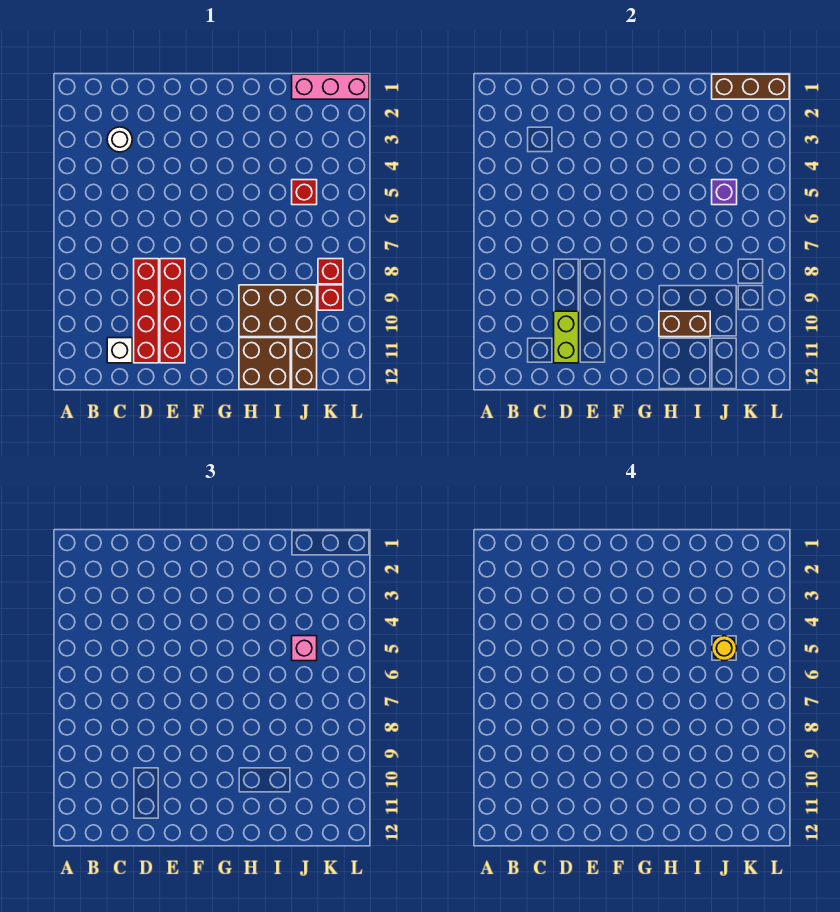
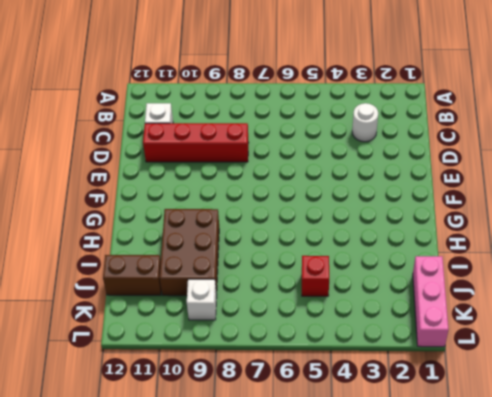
white brick K9 level 1 -> red brick K9 level 1
none -> red brick E8:E11 level 1
none -> brown brick H11:I12 level 1
none -> red brick K8 level 1

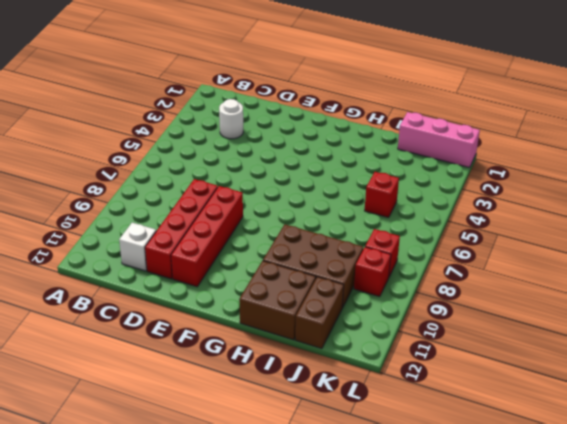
none -> lime brick D10:D11 level 2
none -> brown brick H10:I10 level 2
none -> brown brick J1:L1 level 2

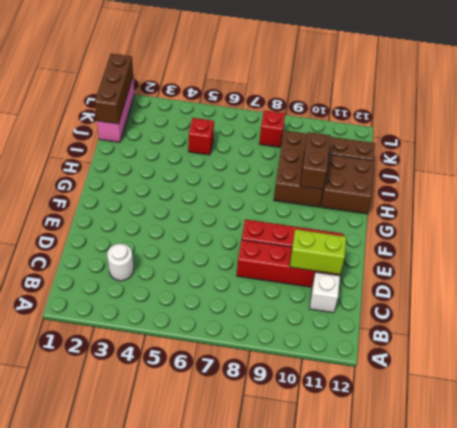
none -> red brick K9 level 1
none -> purple brick J5 level 2
none -> pink brick J5 level 3

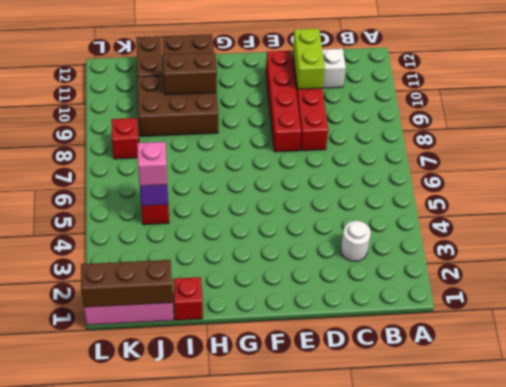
red brick I1 level 1 -> red brick K9 level 1
none -> yellow round brick J5 level 4

